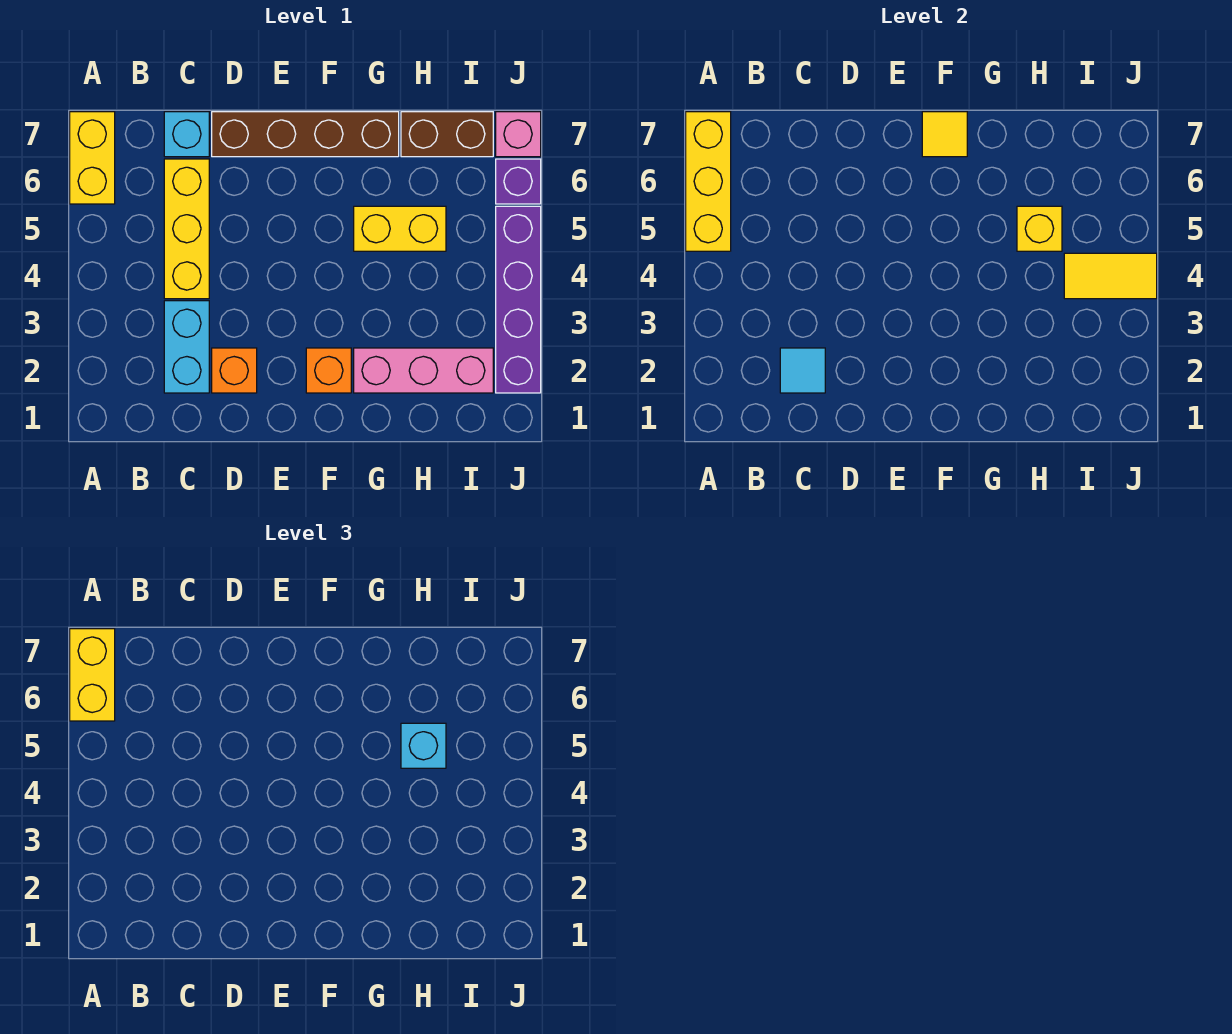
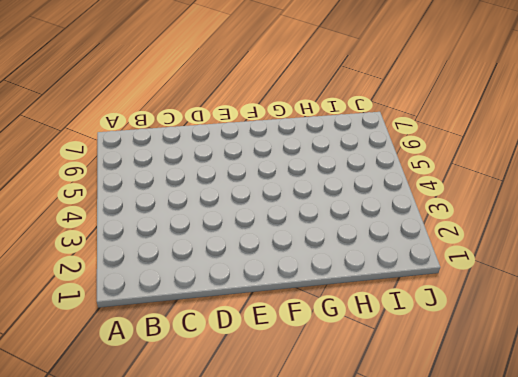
none -> yellow brick A6:A7 level 1
none -> cyan brick C2:C3 level 1
none -> yellow brick C4:C6 level 1

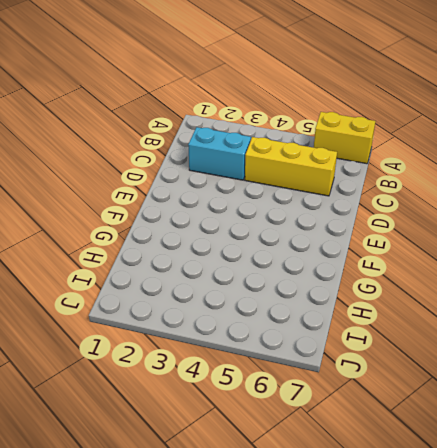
none -> cyan brick C7 level 1
none -> orange brick D2 level 1
none -> brown brick D7:G7 level 1

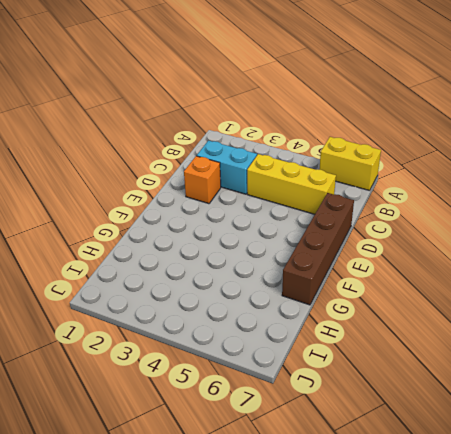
none -> cyan brick C7 level 1
none -> orange brick F2 level 1
none -> pink brick G2:I2 level 1

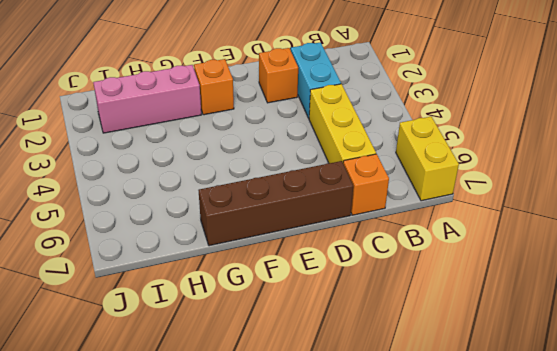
orange brick C7 level 1 -> cyan brick C7 level 1
none -> yellow brick G5:H5 level 1
none -> brown brick H7:I7 level 1
none -> purple brick J2:J5 level 1

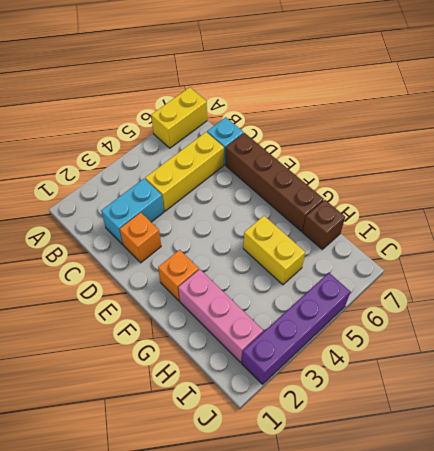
brown brick H7 level 1 -> brown brick H7:I7 level 1
none -> purple brick J6 level 1
none -> pink brick J7 level 1
none -> yellow brick A5:A7 level 2

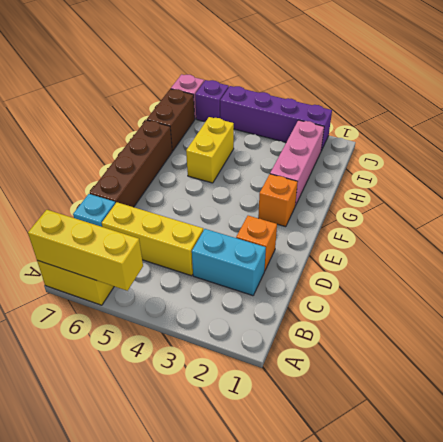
none -> cyan tile C2 level 2
none -> yellow tile F7 level 2
none -> yellow brick H5 level 2

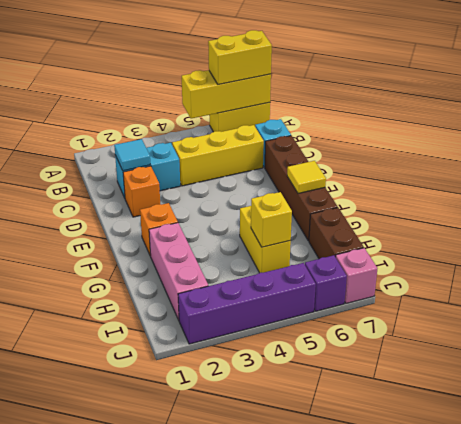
none -> yellow tile I4:J4 level 2
none -> cyan brick H5 level 3

